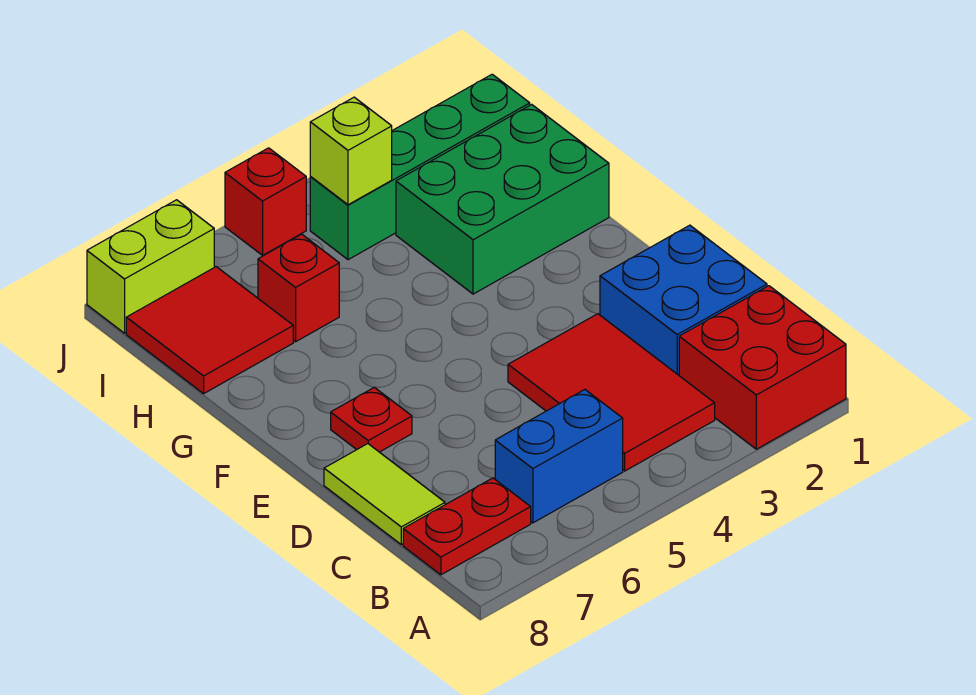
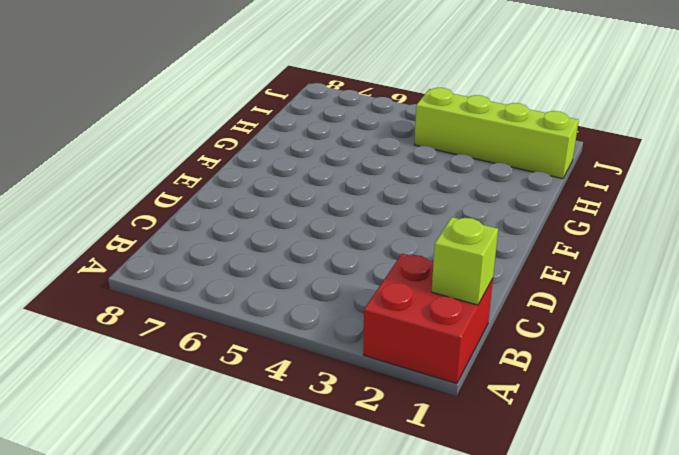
lime brick B1 level 2 -> lime brick I4 level 2
lime brick I1:I4 level 1 -> green brick I1:I4 level 1
none -> red tile B3:D4 level 1
none -> blue brick B5:B6 level 1
none -> red plate B7:B8 level 1

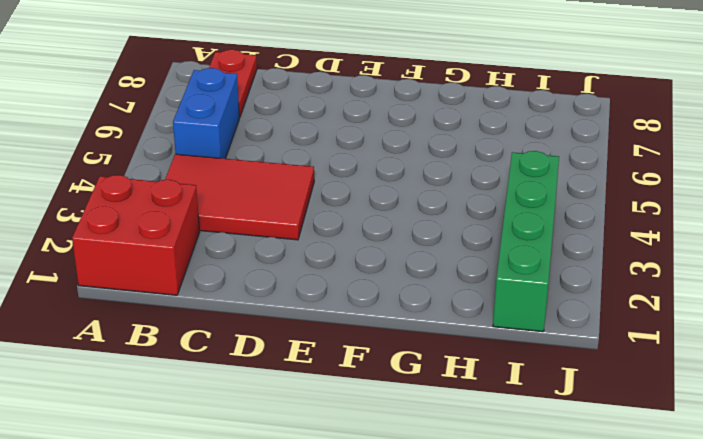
none -> blue brick C1:D2 level 1
none -> lime tile C8:D8 level 1
none -> red plate E7 level 1

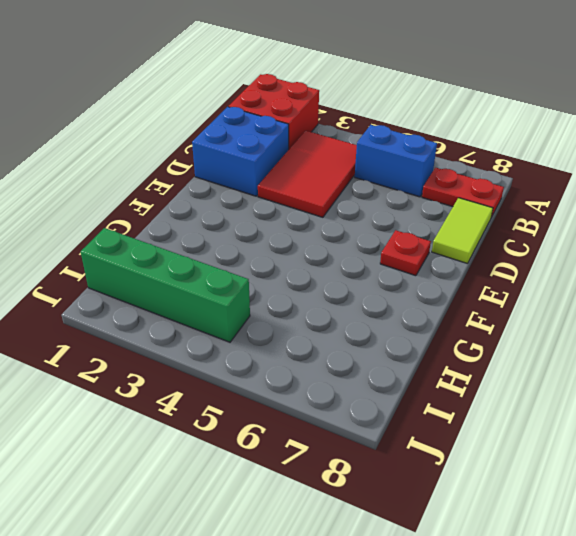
none -> green brick G1:H3 level 1
none -> red brick H6 level 1
none -> red tile H7:I8 level 1

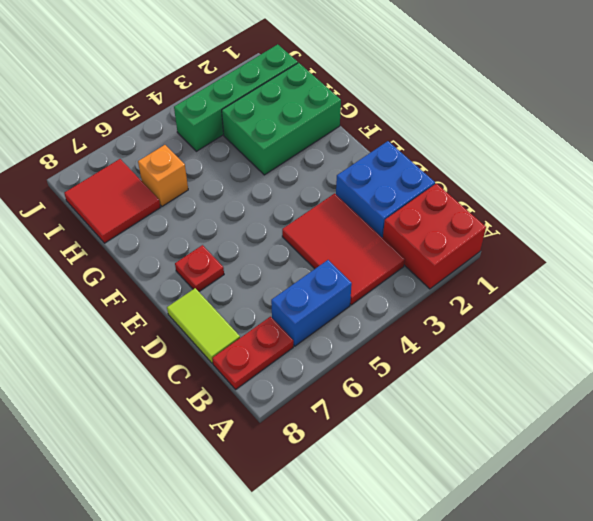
orange brick H6 level 1 -> red brick H6 level 1
none -> red brick J5 level 1
none -> lime brick J7:J8 level 1
none -> lime brick I4 level 2

